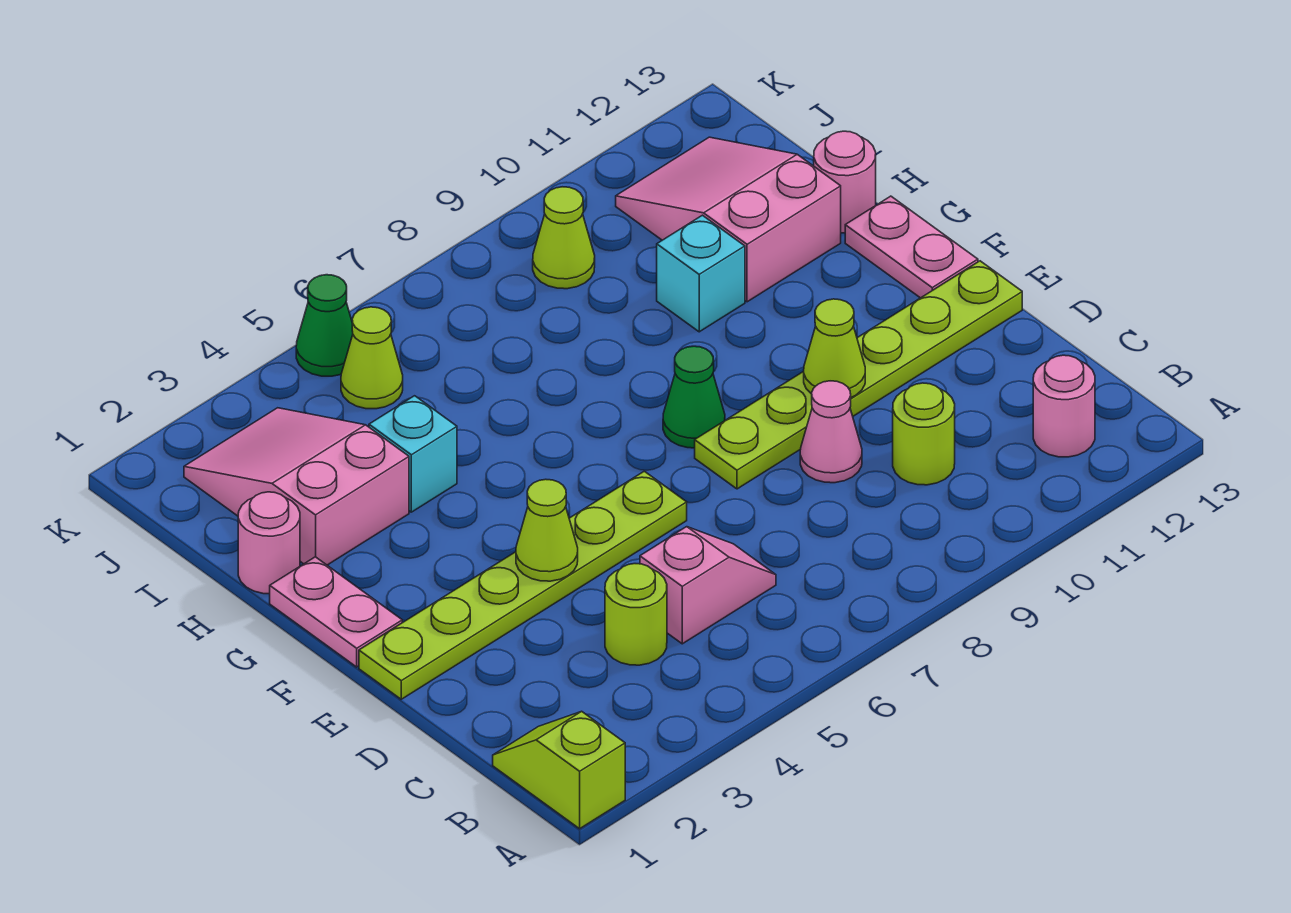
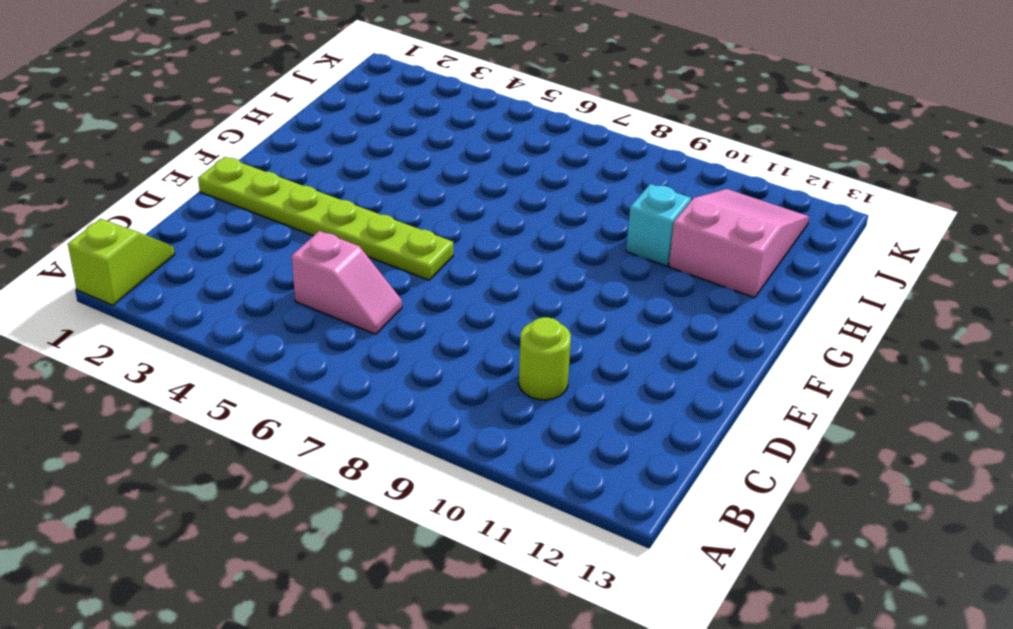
none -> pink round brick B12 level 1
none -> lime round brick C4 level 1
none -> pink cone D9 level 1

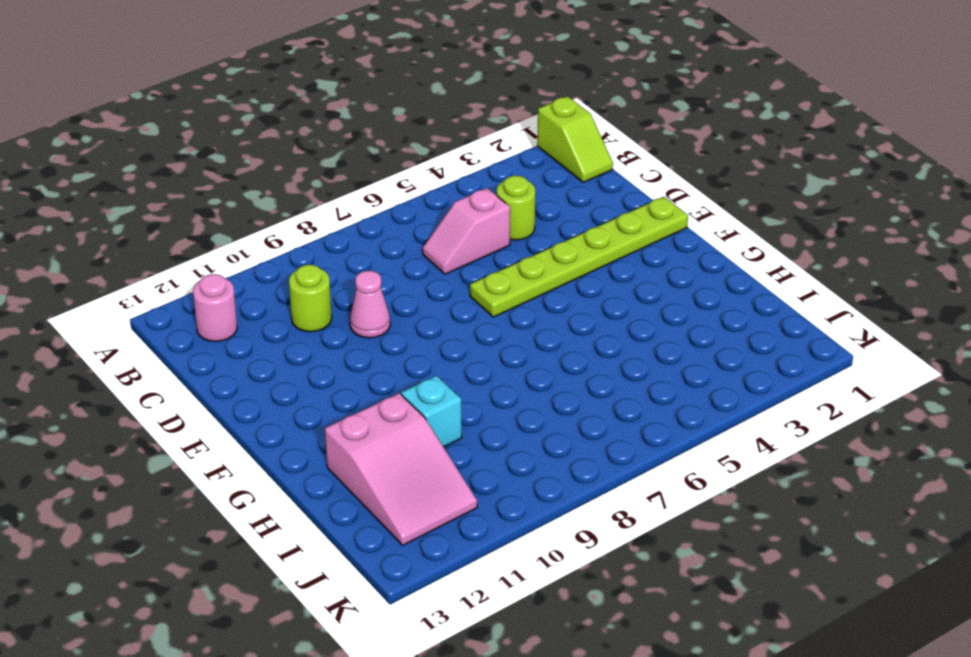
none -> lime plate E8:E13 level 1
none -> pink plate F1:G1 level 1
none -> green cone F8 level 1

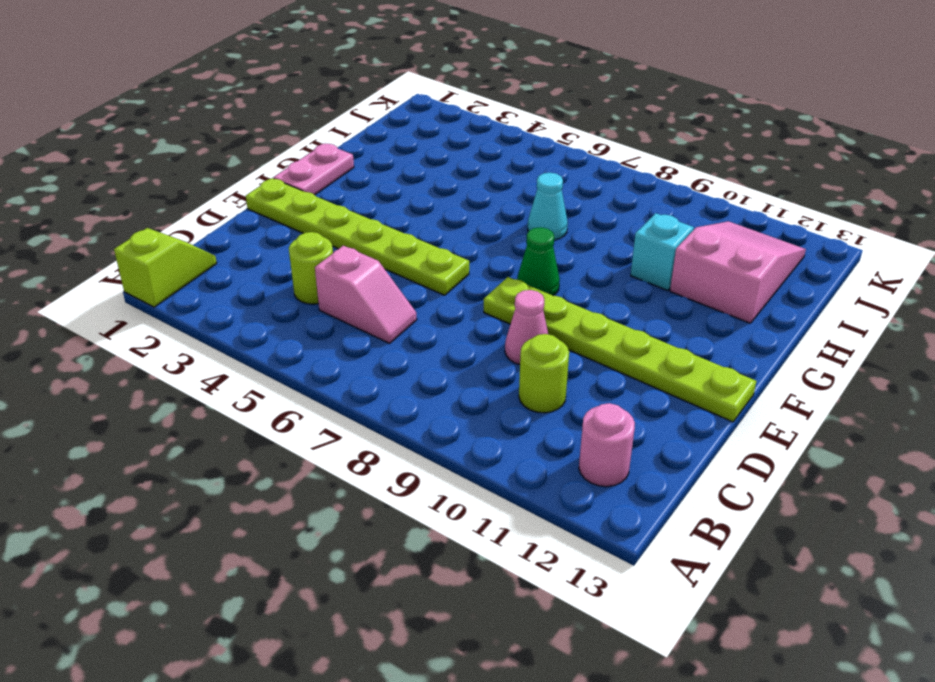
cyan cone H7 level 1 -> none
none -> pink plate F13:G13 level 1
none -> pink round brick H1 level 1
none -> pink slope H2:J3 level 1 top H

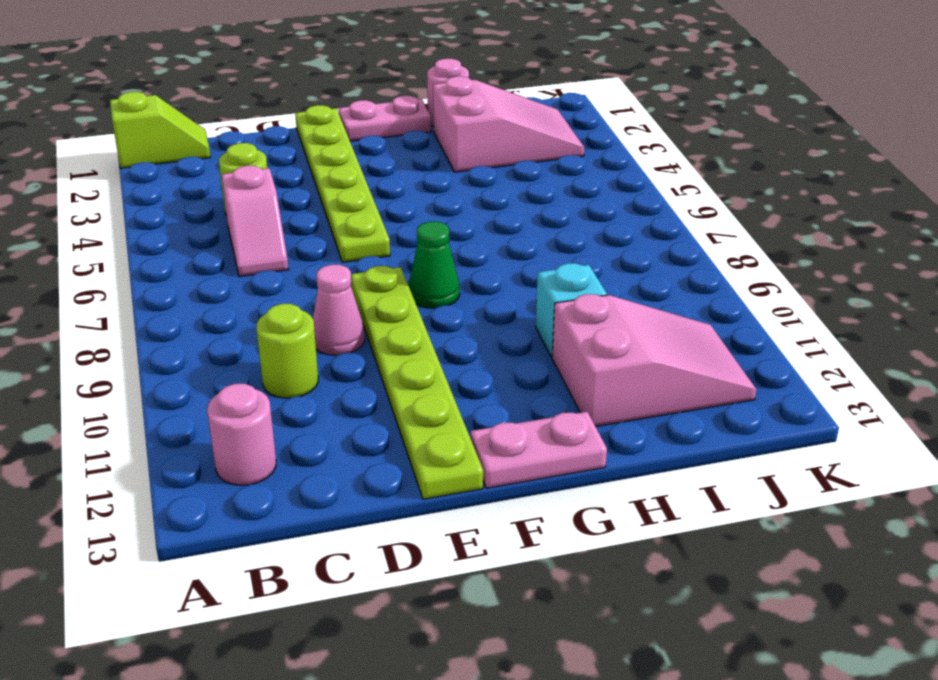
none -> cyan brick H4 level 1
none -> pink round brick H13 level 1
none -> lime cone J5 level 1

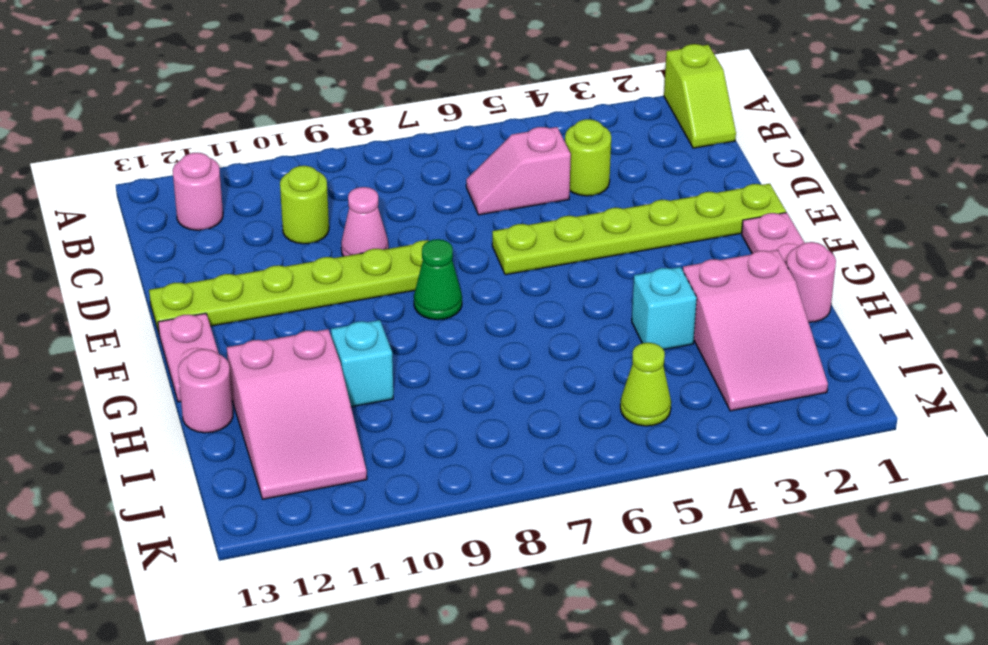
none -> lime cone J9 level 1
none -> green cone K5 level 1
none -> lime cone E4 level 2

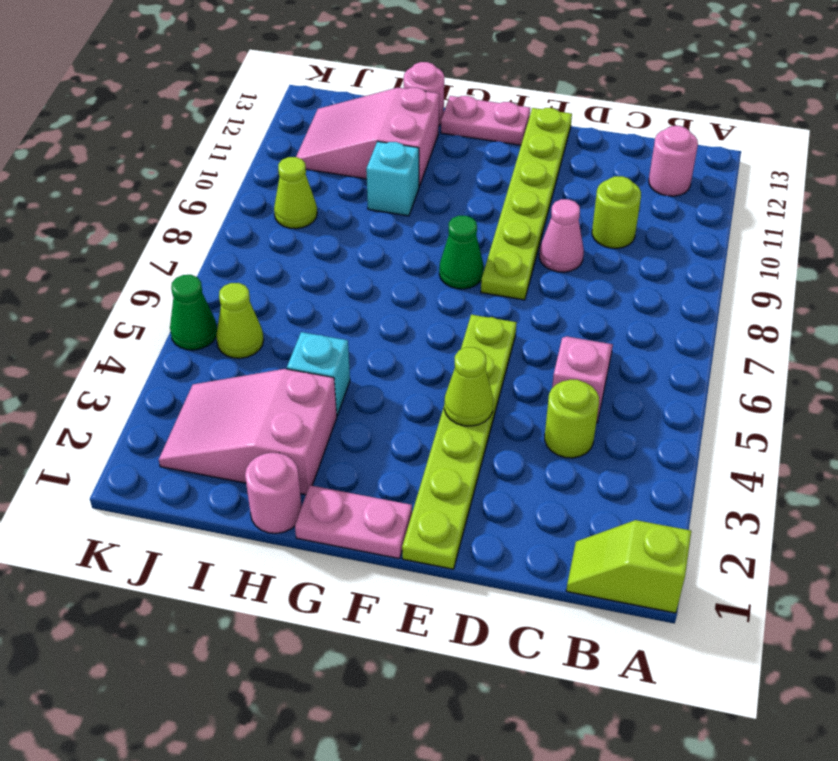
none -> lime cone E10 level 2

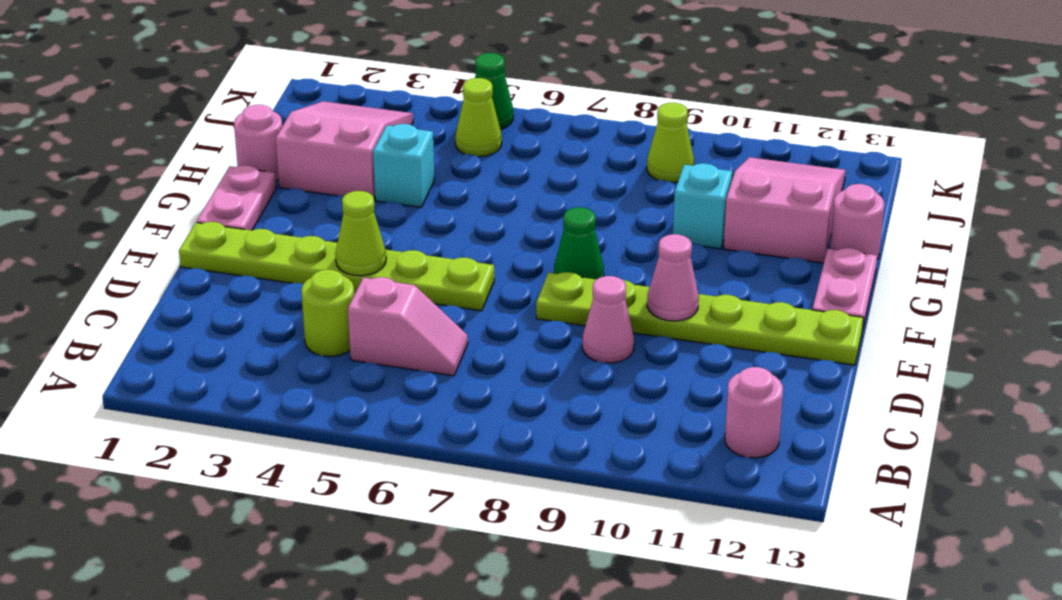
pink cone E10 level 2 -> lime cone E10 level 2
none -> lime slope A1:B1 level 1 top A
none -> lime round brick C10 level 1

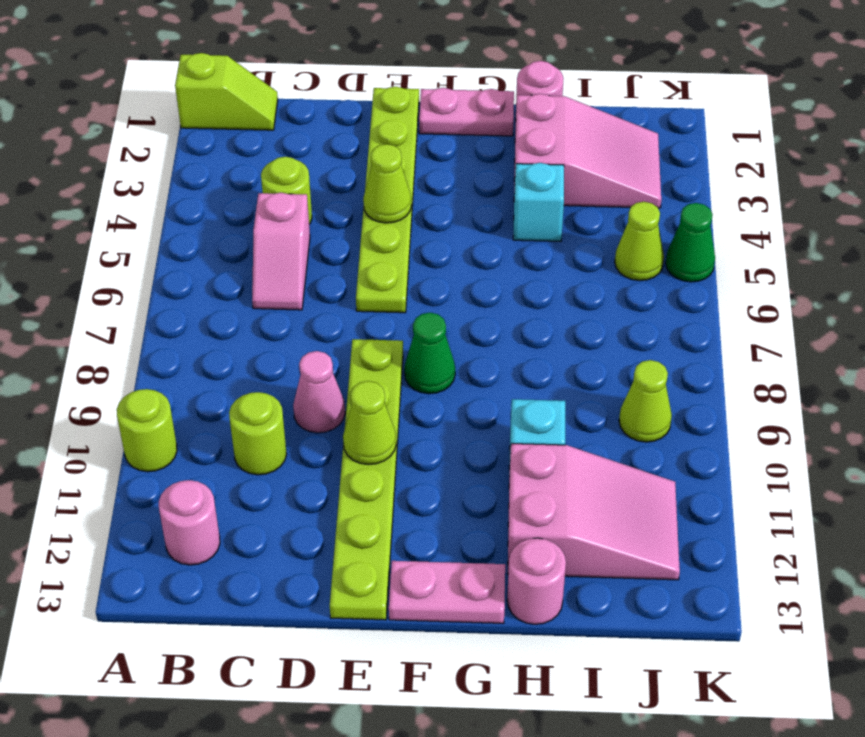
lime round brick A10 level 1 -> none

